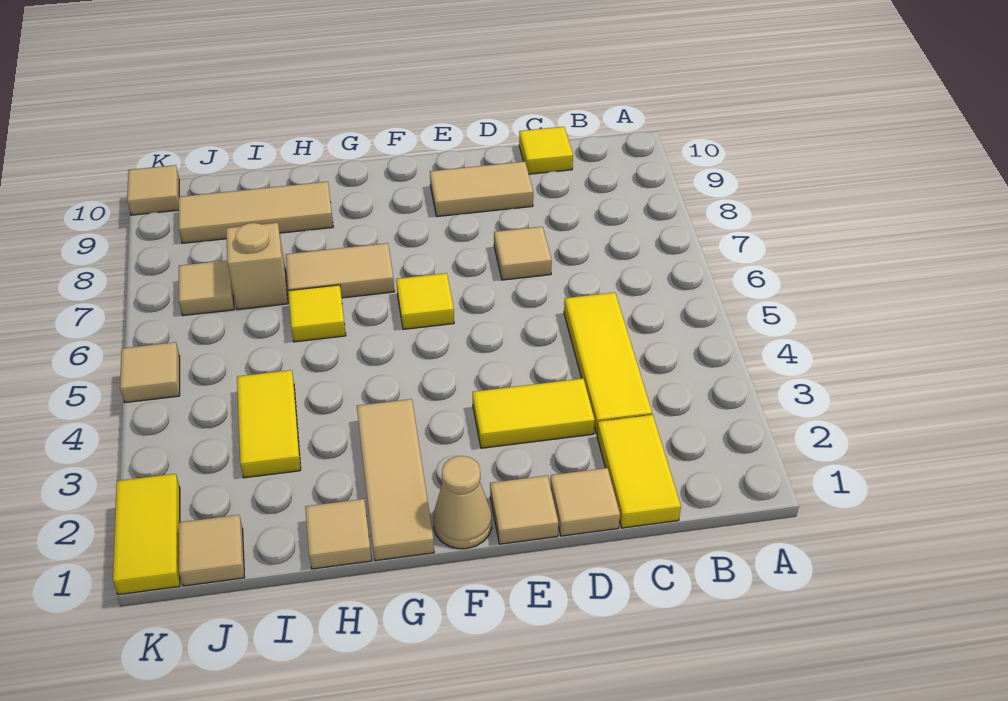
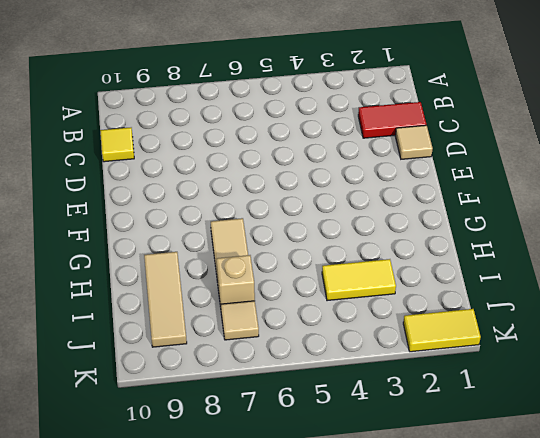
red tile C1:C2 level 1 -> yellow tile C1:C2 level 1
none -> yellow tile C3:C5 level 1
none -> yellow tile D3:E3 level 1
none -> tan tile D7 level 1

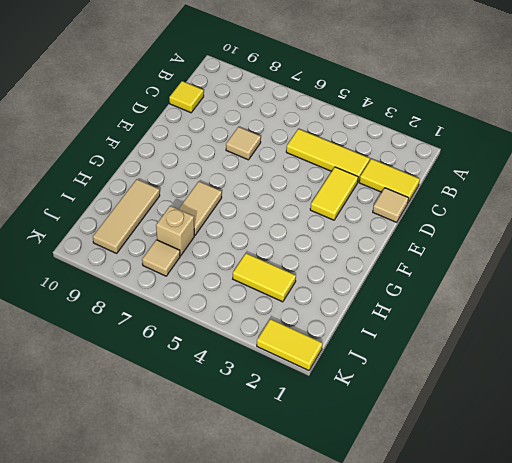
none -> tan tile D9:E9 level 1
none -> tan tile E1 level 1
none -> tan cone F1 level 1

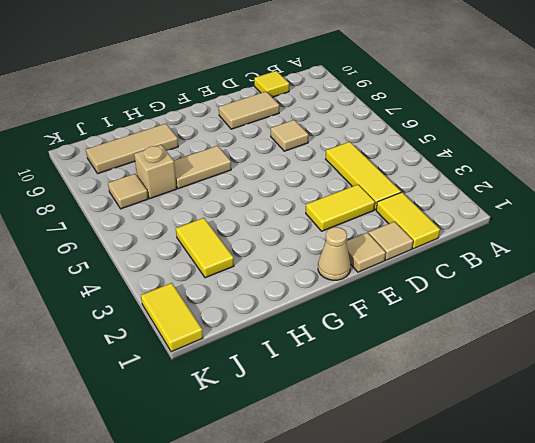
none -> yellow tile F6 level 1
none -> tan tile G1:G3 level 1
none -> tan tile H1 level 1

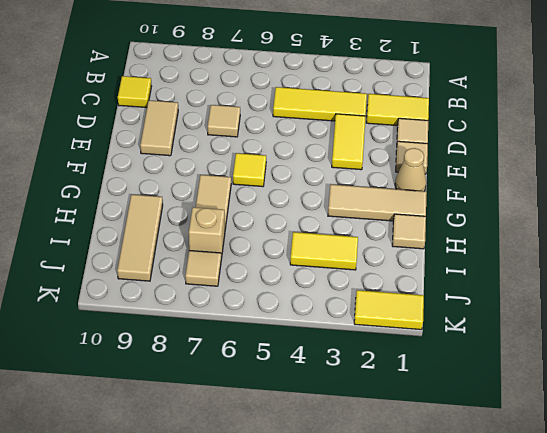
none -> yellow tile H6 level 1
none -> tan tile J1 level 1
none -> tan tile K5 level 1

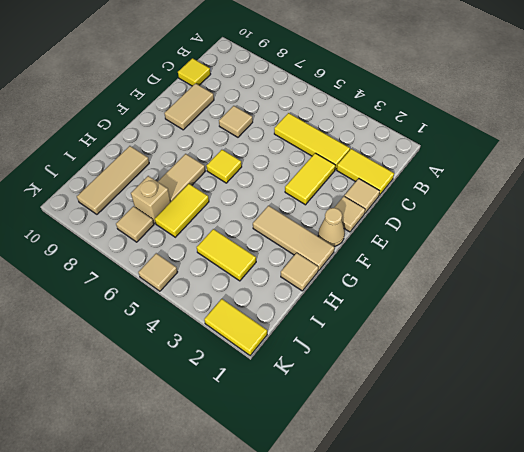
yellow tile H6:I6 level 1 -> yellow tile H6 level 1
none -> tan tile J1 level 1
none -> tan tile K10 level 1

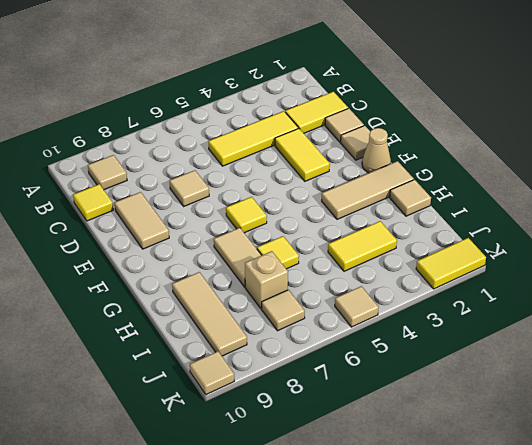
tan tile B9 level 1 -> tan tile J1 level 1

